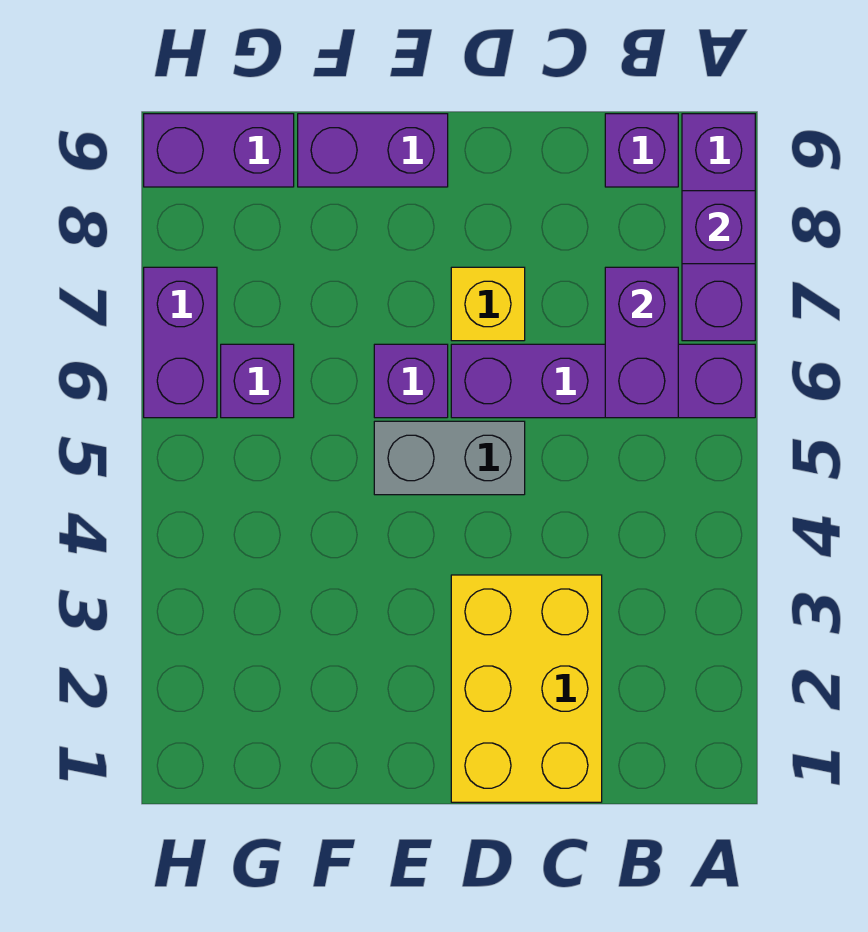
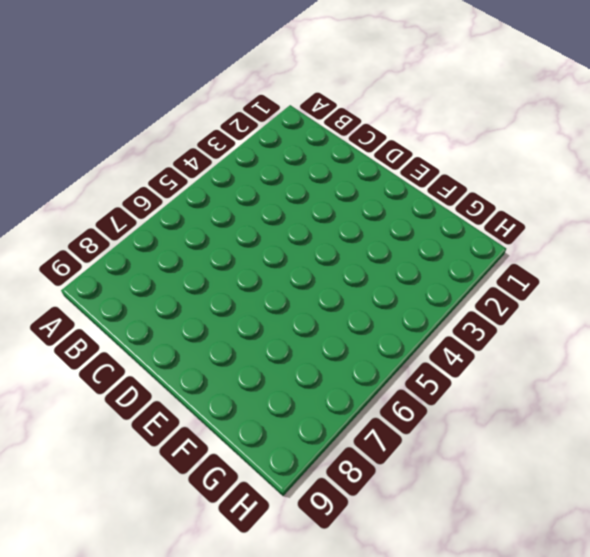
none -> purple brick A6:D6 level 1
none -> purple brick A7:A9 level 1
none -> purple brick B9 level 1

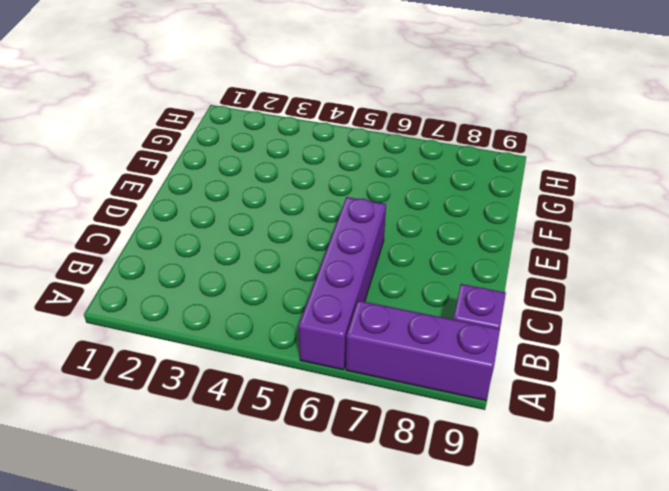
none -> yellow brick C1:D3 level 1
none -> grey brick D5:E5 level 1
none -> yellow brick D7 level 1

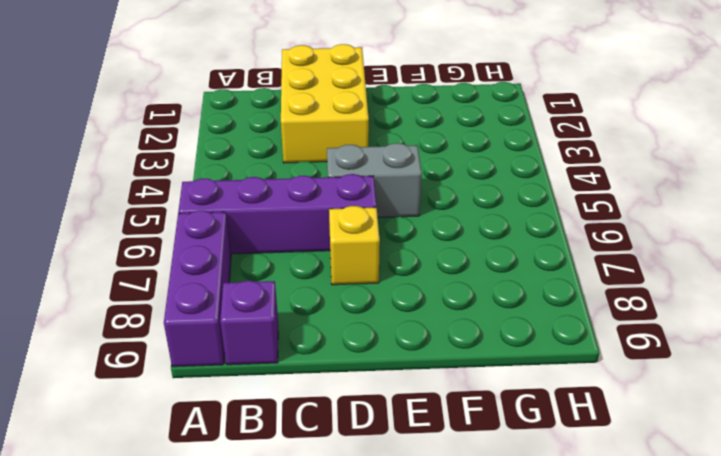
none -> purple brick E6 level 1
none -> purple brick E9:F9 level 1
none -> purple brick G6 level 1

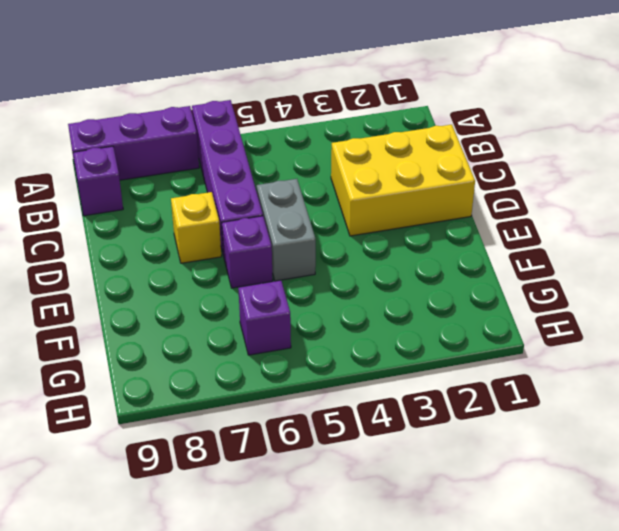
none -> purple brick E9:F9 level 1
none -> purple brick G9:H9 level 1
none -> purple brick H6:H7 level 1

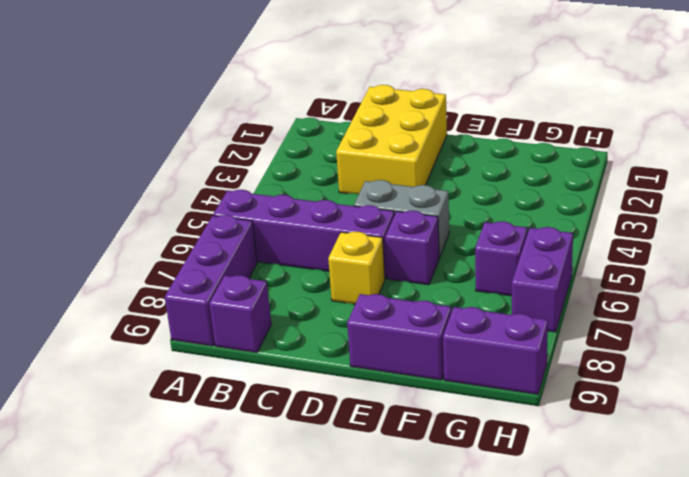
none -> purple brick A8 level 2
none -> purple brick B6:B7 level 2

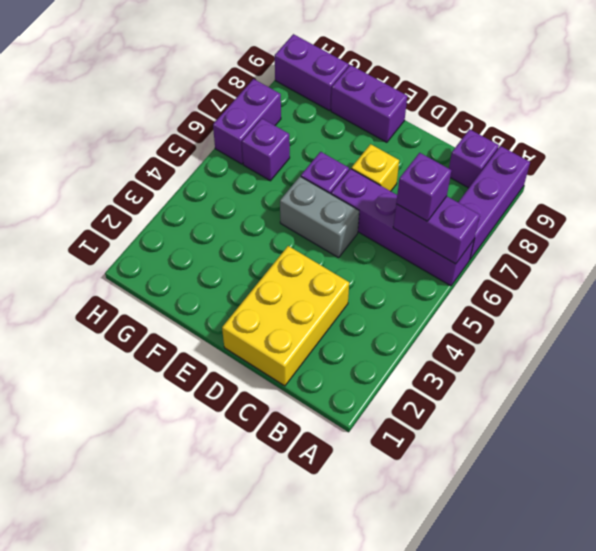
purple brick A6:B6 level 2 -> purple brick B6:B7 level 2
purple brick B6 level 3 -> purple brick A8 level 2

